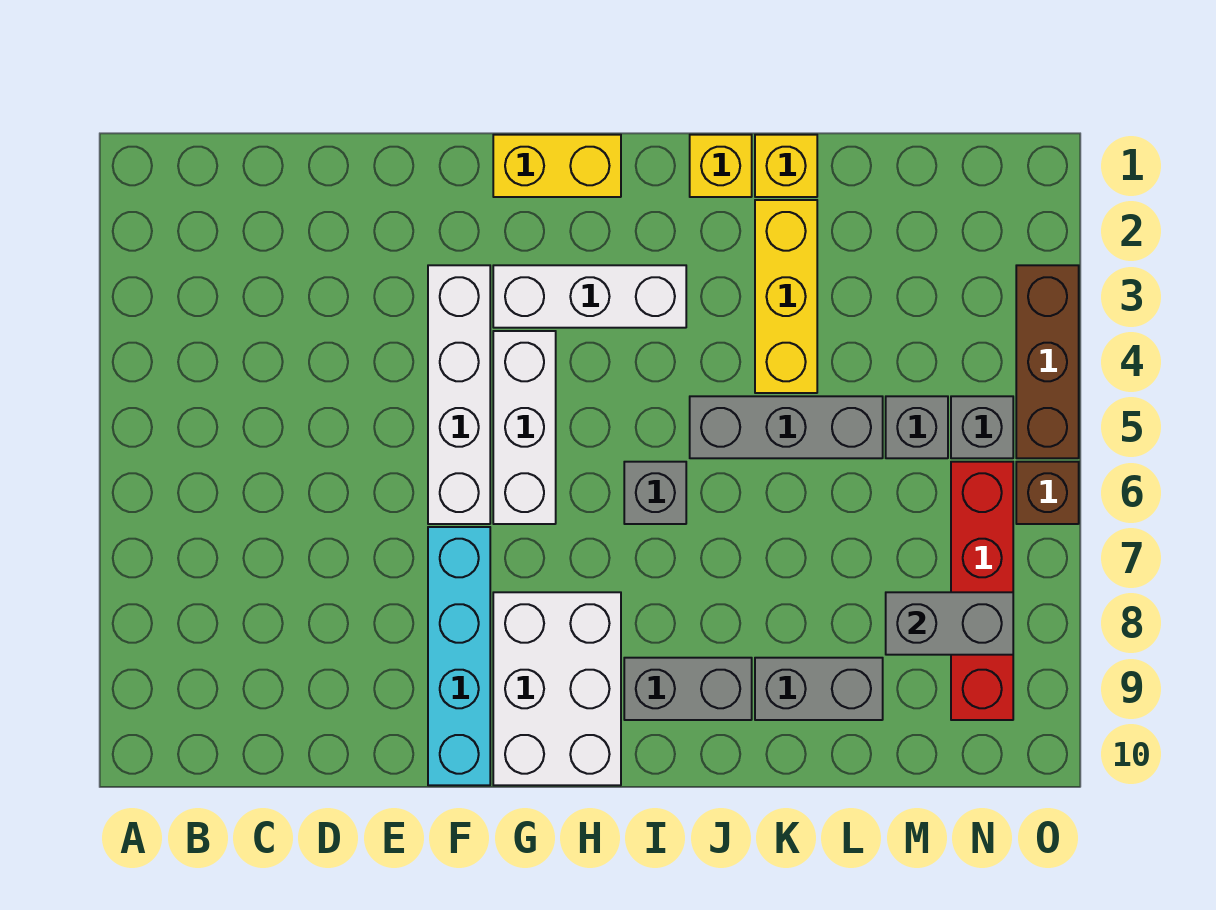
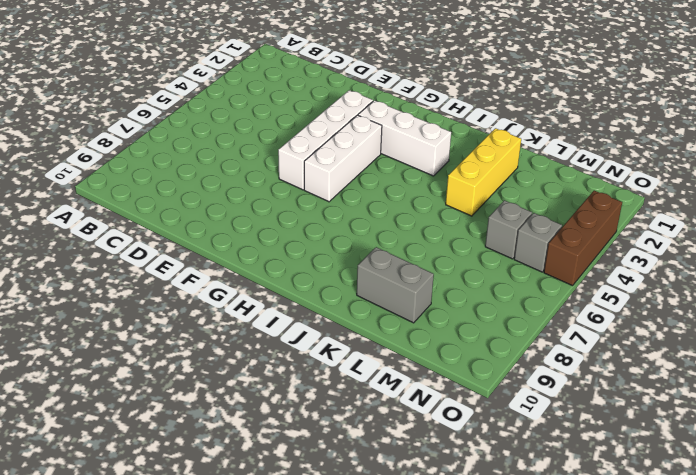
none -> cyan brick F7:F10 level 1
none -> yellow brick G1:H1 level 1
none -> white brick G8:H10 level 1

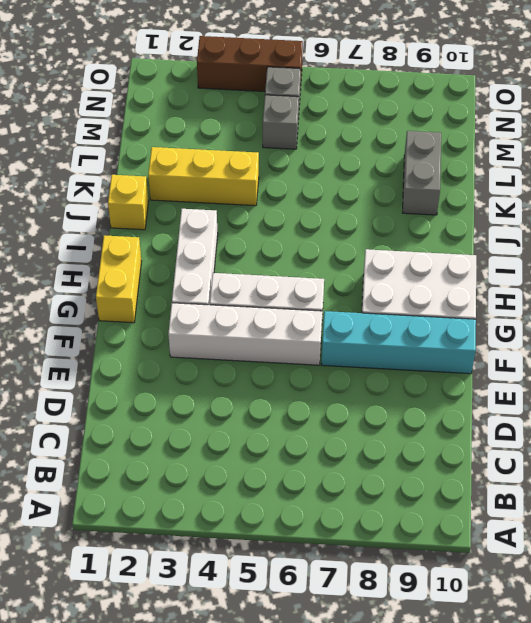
none -> grey brick I6 level 1
none -> grey brick I9:J9 level 1
none -> grey brick J5:L5 level 1

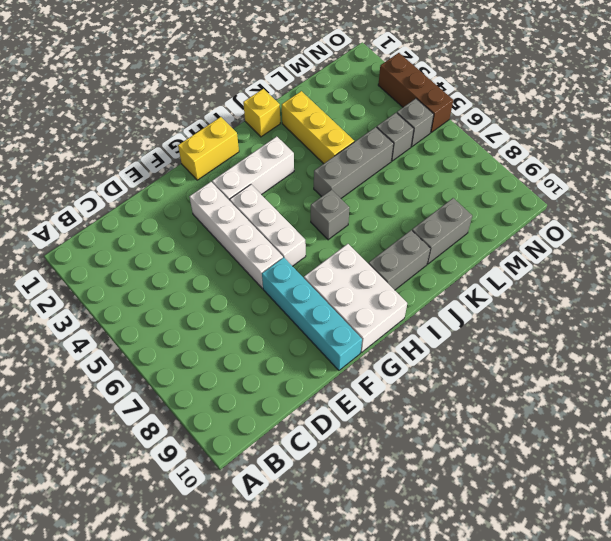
none -> yellow brick K1 level 1
none -> red brick N6:N9 level 1
none -> brown brick O6 level 1

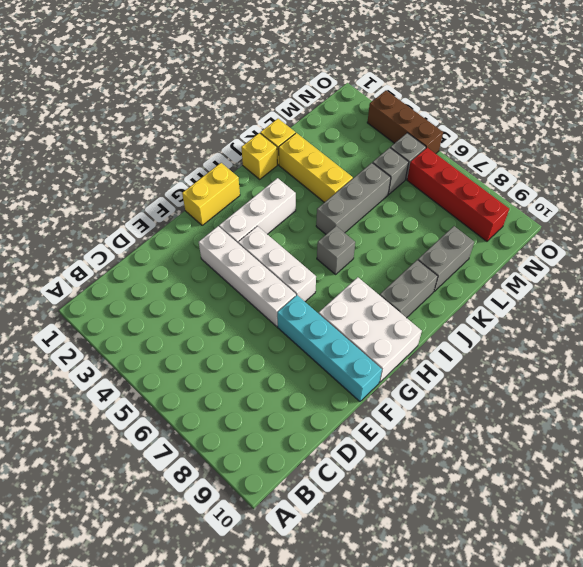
none -> brown brick O6 level 1
none -> grey brick M8:N8 level 2

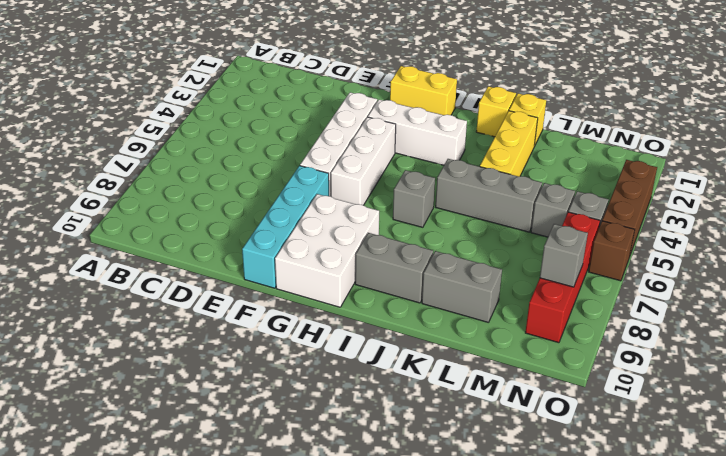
grey brick N8 level 2 -> grey brick M8:N8 level 2

